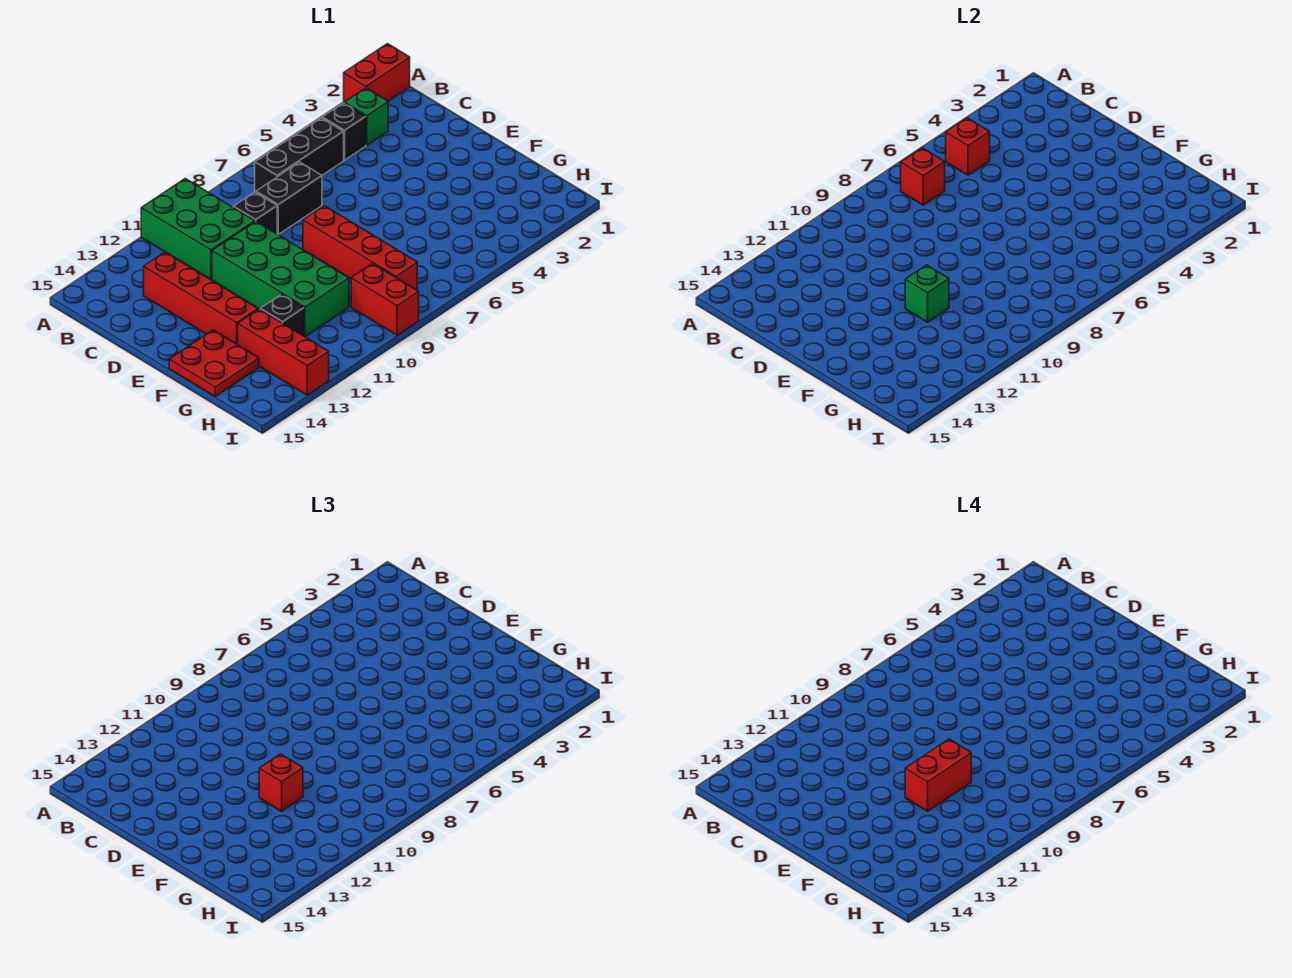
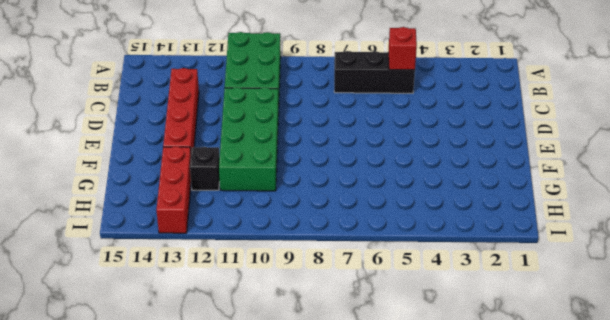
none -> red brick A1:A2 level 1
none -> green brick B3 level 1
none -> black brick B4 level 1

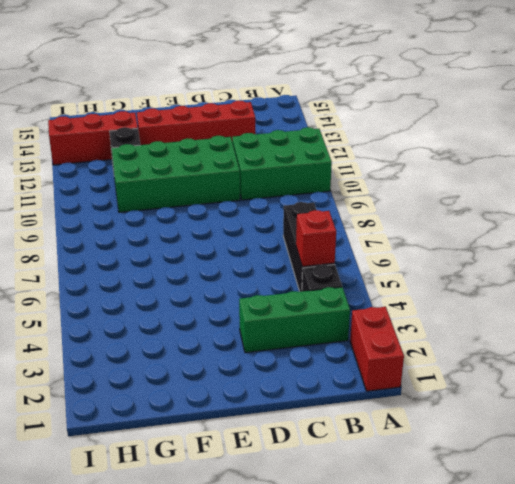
green brick B3:D3 level 1 -> green brick B3 level 1
none -> black brick C7:C8 level 1
none -> black brick C9 level 1
none -> red brick E8:H8 level 1

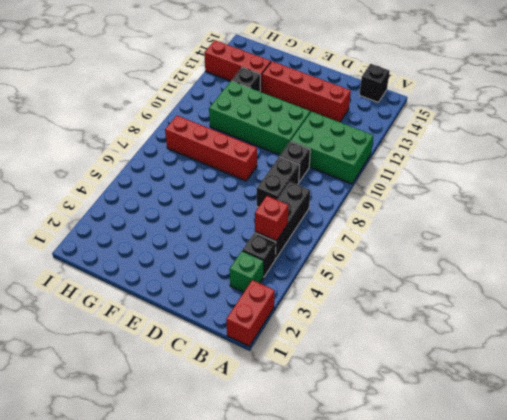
black brick B15 level 1 -> none
none -> red plate F14:G15 level 1
none -> red brick H9:I9 level 1
none -> red brick B7 level 2

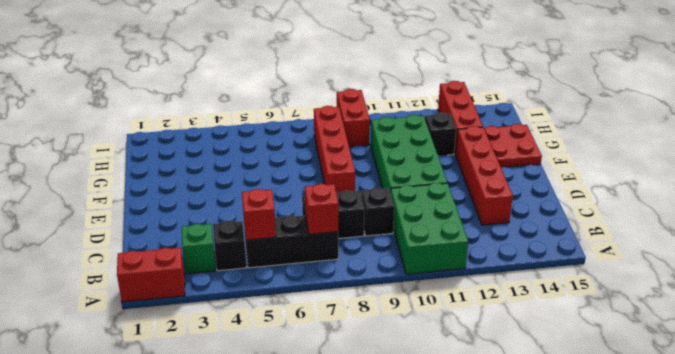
none -> green brick F11 level 2
none -> red brick F11 level 3
none -> red brick F10:F11 level 4

